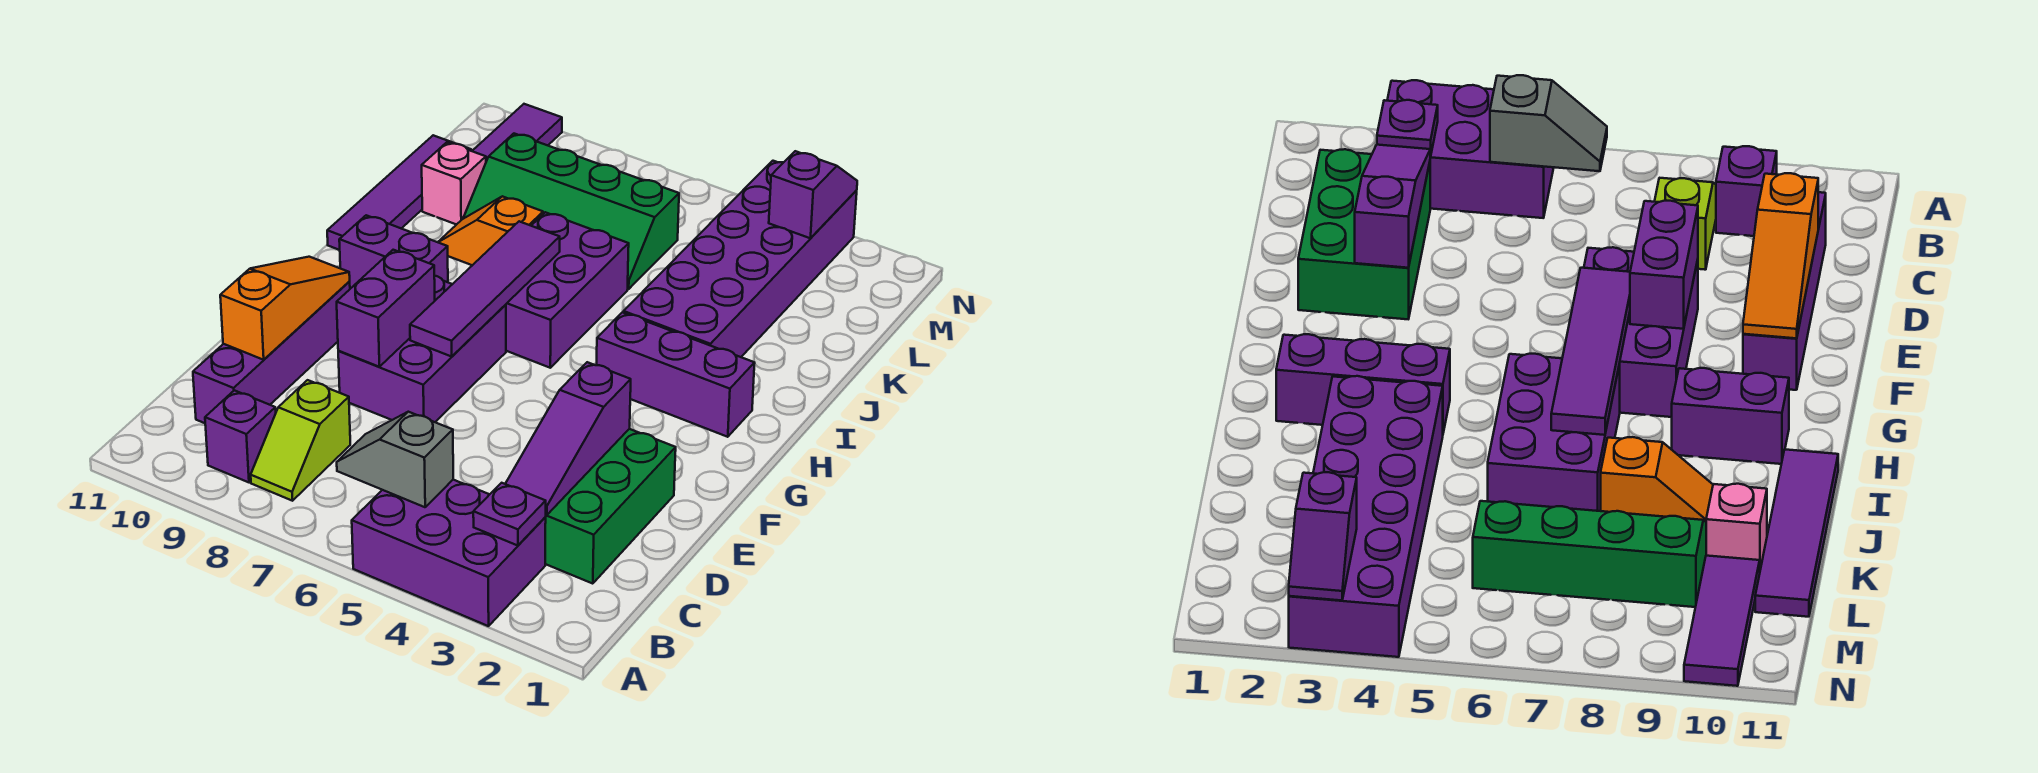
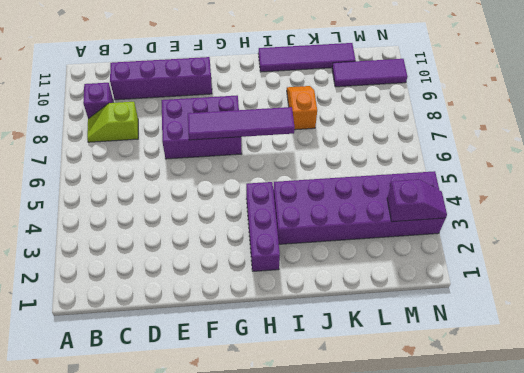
none -> purple brick A3:B5 level 1
none -> green brick C2:E3 level 1
none -> purple brick H6:J7 level 1

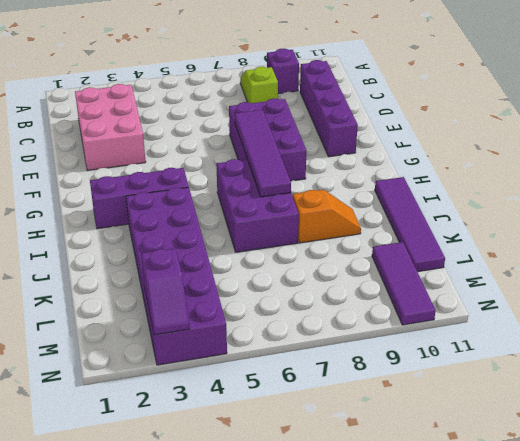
pink brick C2:E3 level 1 -> green brick C2:E3 level 1
none -> purple brick A3:B5 level 1
none -> purple brick H9:H10 level 1
none -> green slope K6:L9 level 1 top L

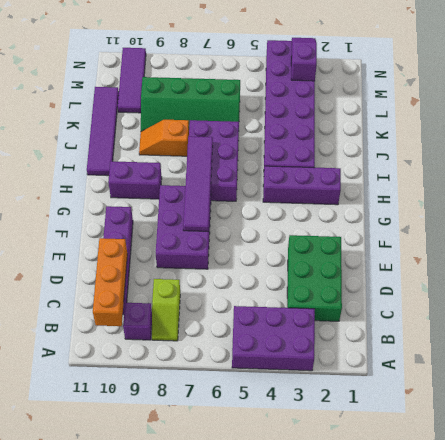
orange brick B10:D10 level 2 -> orange slope D10:F10 level 2 top D
none -> pink brick K10 level 1
none -> purple plate B3 level 2
none -> grey slope B5:B6 level 2 top 5

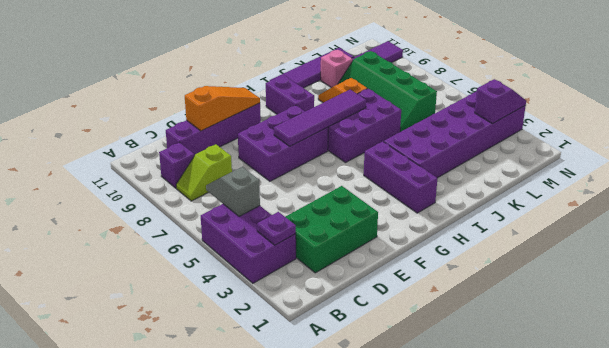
none -> purple slope C3:E3 level 2 top E
none -> purple brick E8:F8 level 2

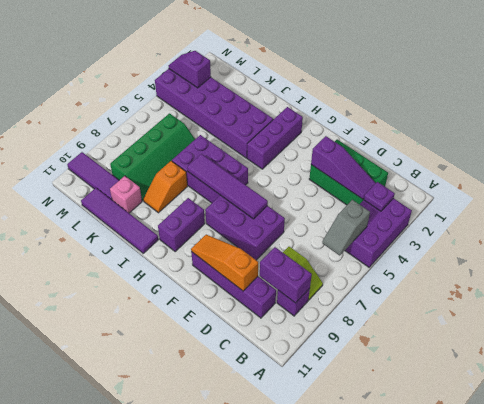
purple brick B9:C9 level 2 -> purple brick E8:F8 level 2

